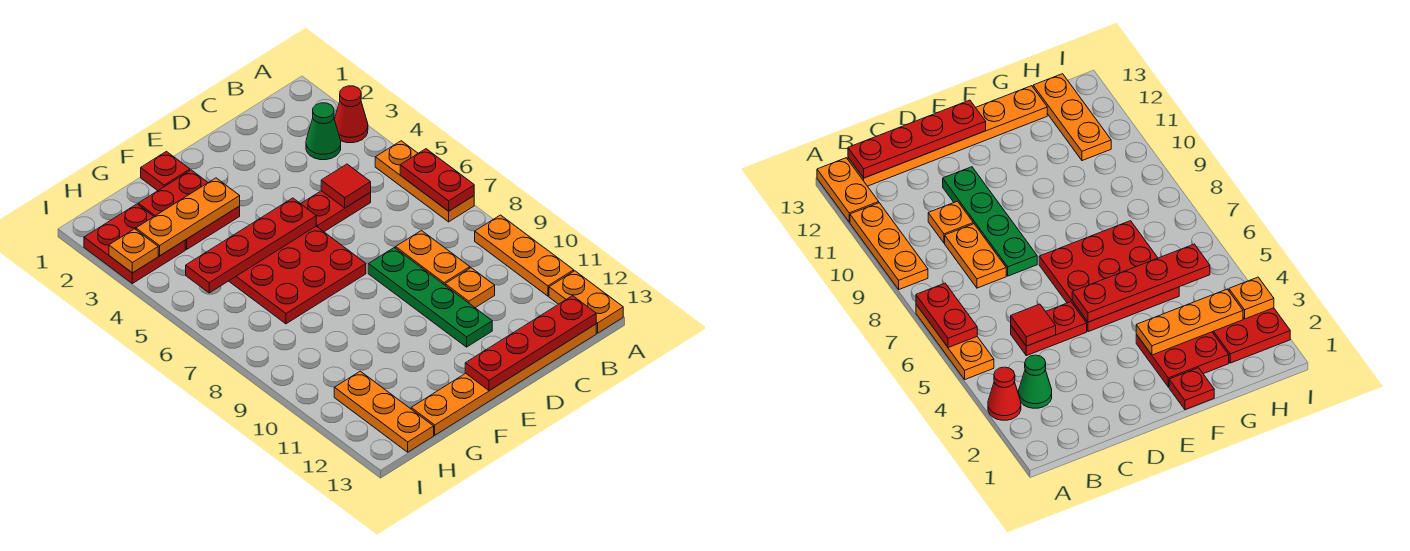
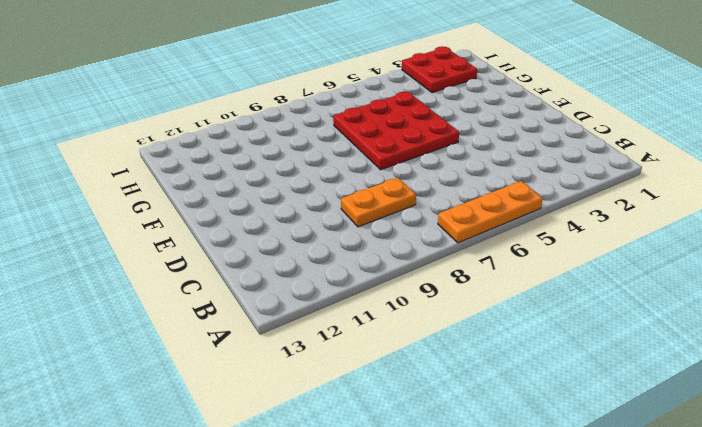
none -> red cone A3 level 1
none -> orange plate A9:A11 level 1
none -> orange plate A12:A13 level 1

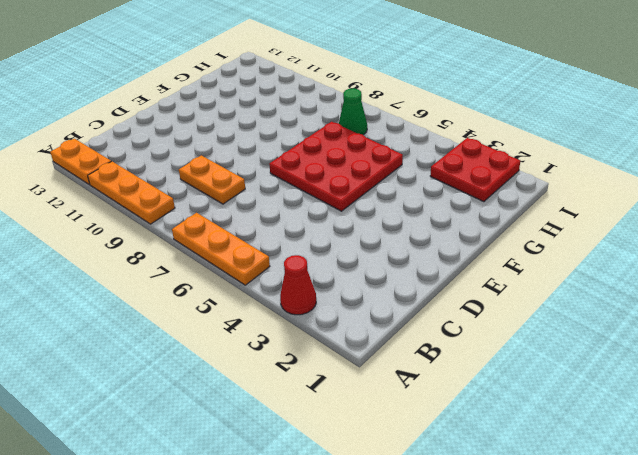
green cone H7 level 1 -> green cone B3 level 1
none -> orange plate B13:G13 level 1
none -> red plate C5:D5 level 1
none -> orange plate C10 level 1

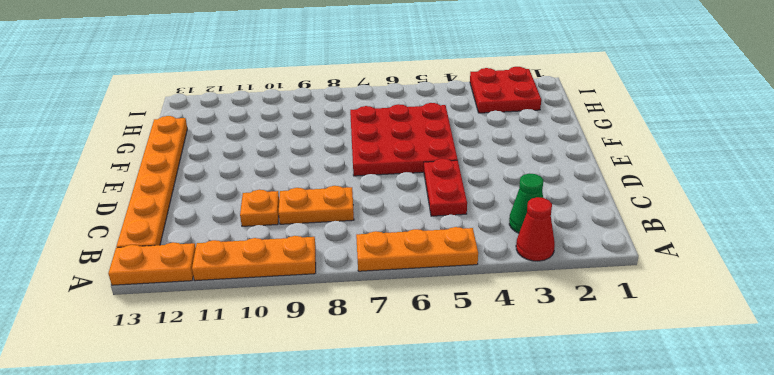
none -> green plate D8:D11 level 1
none -> red plate F1 level 1
none -> red plate F2:G3 level 1

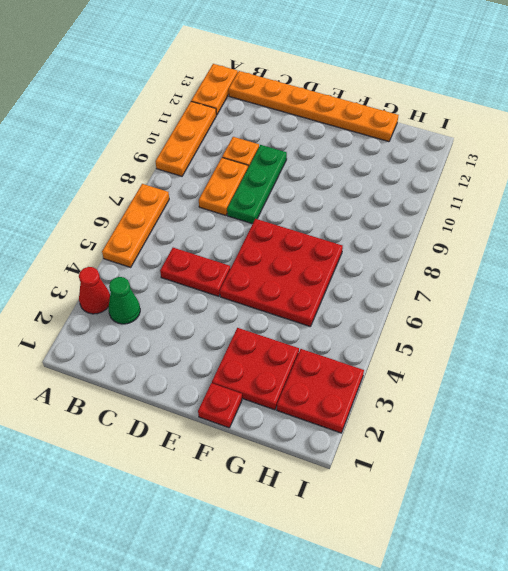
green plate D8:D10 level 1 -> green plate D8:D11 level 1
none -> orange plate H11:H13 level 1
none -> red plate A6:A7 level 2
none -> red plate B13:E13 level 2

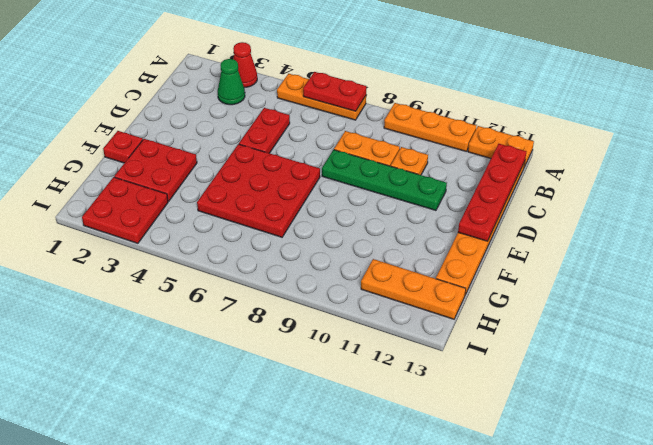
none -> red tile C5 level 2
none -> red plate E5:H5 level 2
none -> orange plate F3:H3 level 2

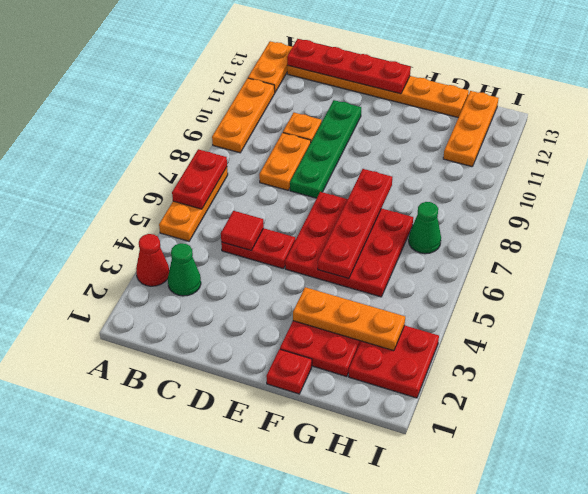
red plate F5:F8 level 2 -> red plate E5:H5 level 2
green cone H7 level 1 -> none
none -> orange plate I3 level 2

